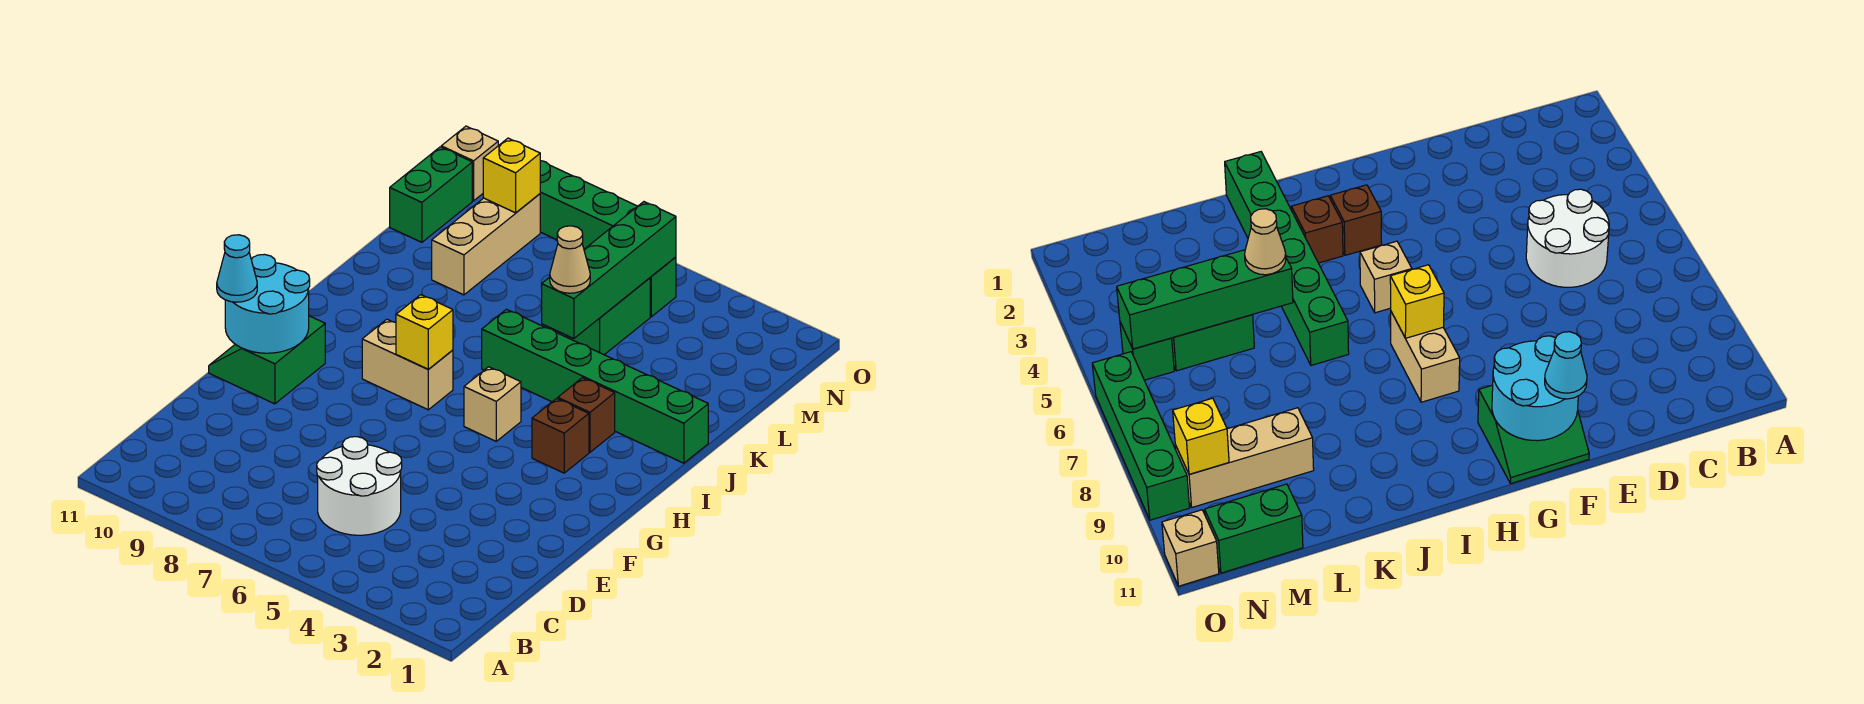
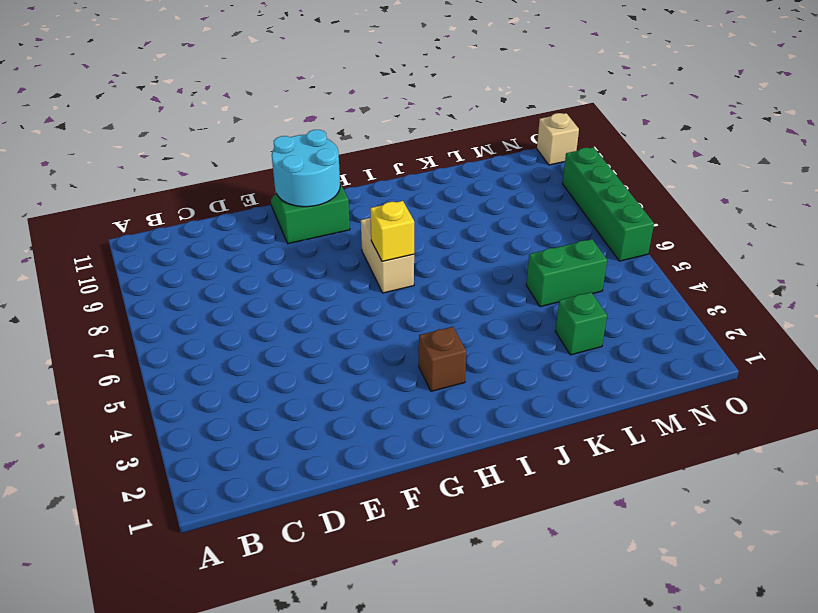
green brick L3 level 1 -> green brick N5 level 1
none -> white round brick C5:D6 level 1
none -> tan brick H5 level 1
none -> brown brick I3 level 1

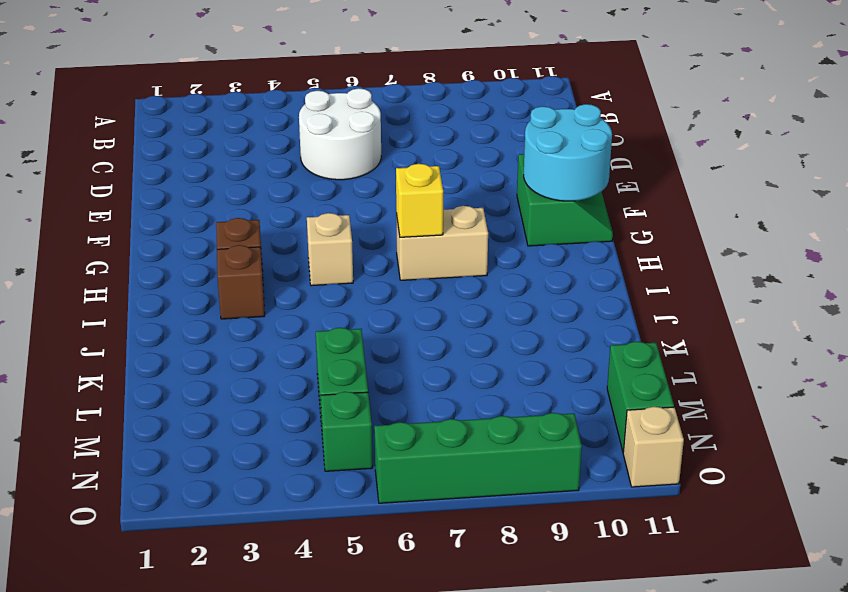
none -> green brick J1:J6 level 1
none -> tan brick L9:N9 level 1
none -> green brick K5:N5 level 2

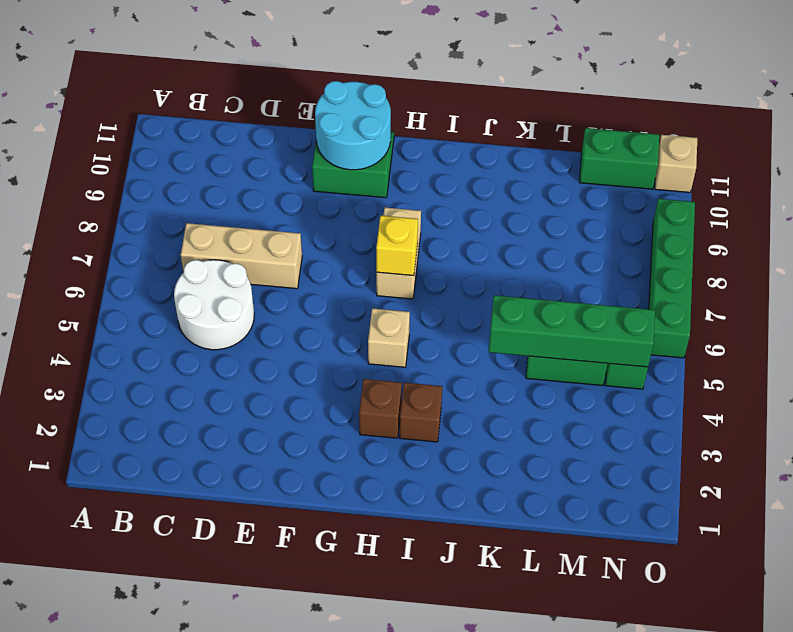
tan brick C7:E7 level 1 -> tan brick L9:N9 level 1
none -> green brick J1:J6 level 1
none -> yellow brick N9 level 2
none -> cyan cone F11 level 3

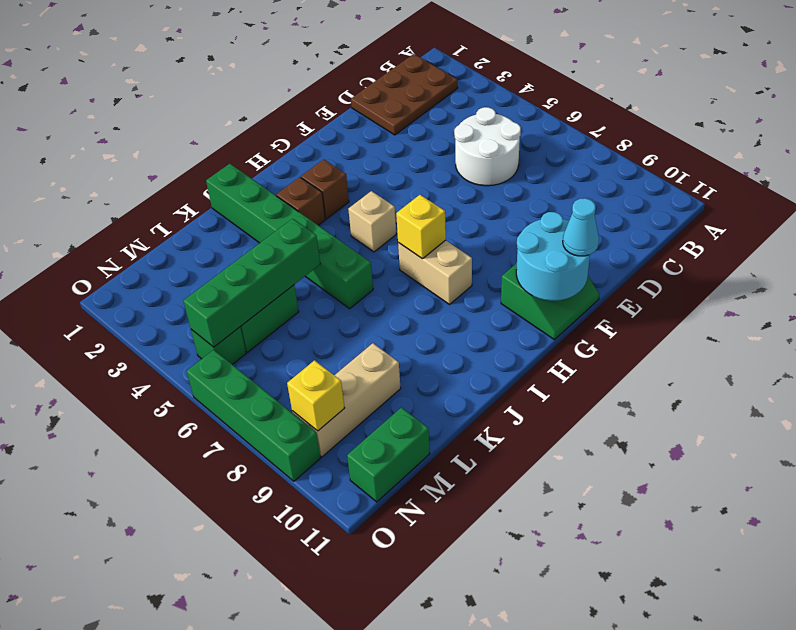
brown plate B1:D2 level 1 -> none
none -> tan brick O11 level 1
none -> tan cone K5 level 3

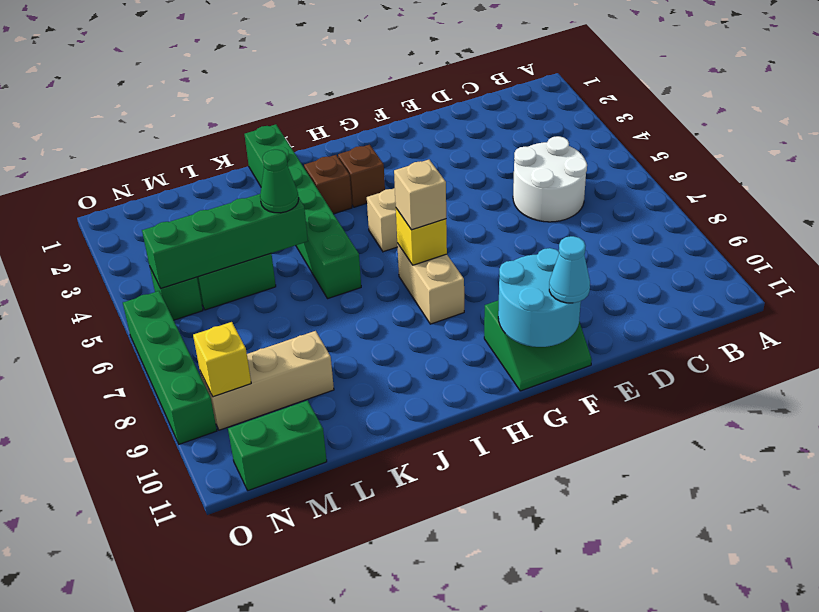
tan brick H7 level 3 -> tan brick O11 level 1
green cone K5 level 3 -> tan cone K5 level 3

